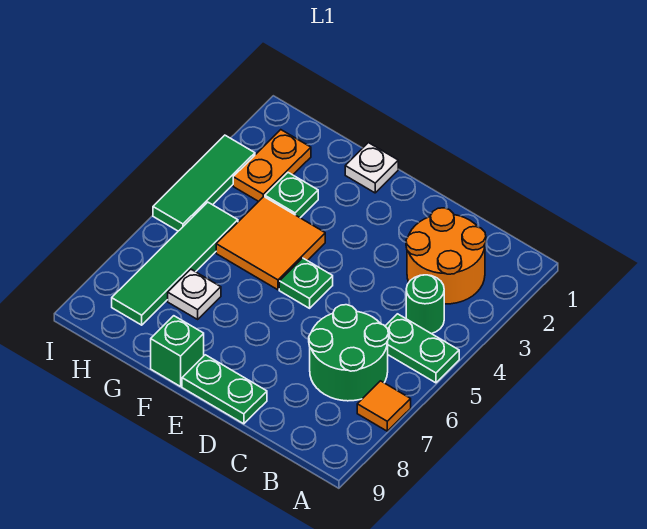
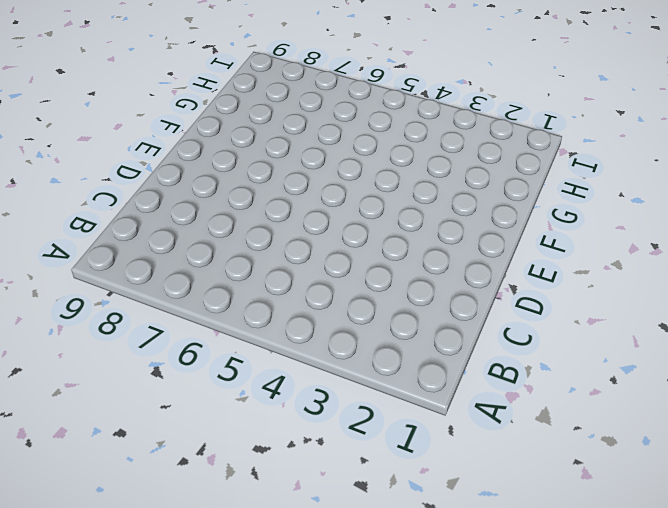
none -> green plate A5:B5 level 1
none -> orange tile A7 level 1
none -> orange round brick B2:C3 level 1

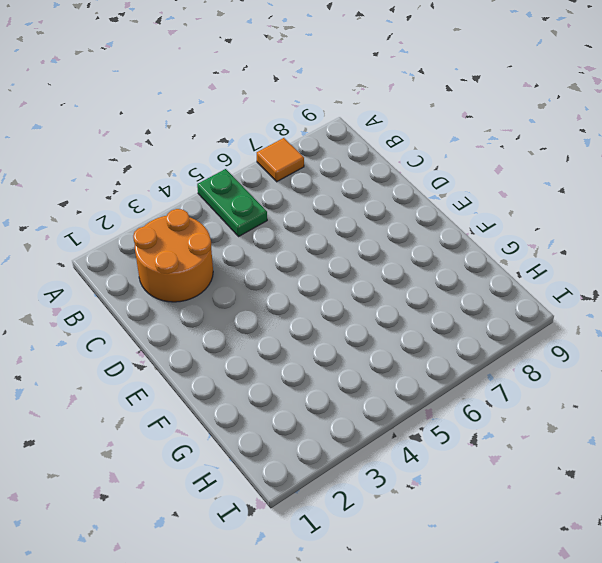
none -> green round brick B4 level 1
none -> green round brick B6:C7 level 1
none -> green plate D9:E9 level 1

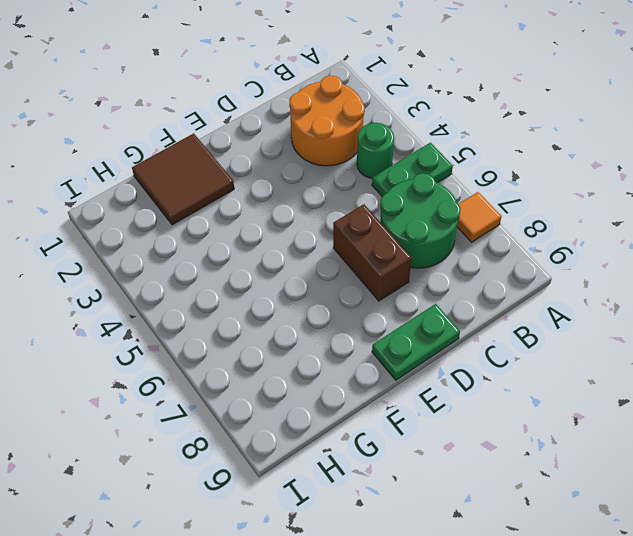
brown brick D6:D7 level 1 -> none
brown tile F1:G2 level 1 -> white plate F1 level 1
none -> green plate E5 level 1
none -> orange tile F4:G5 level 1
none -> green brick F9 level 1

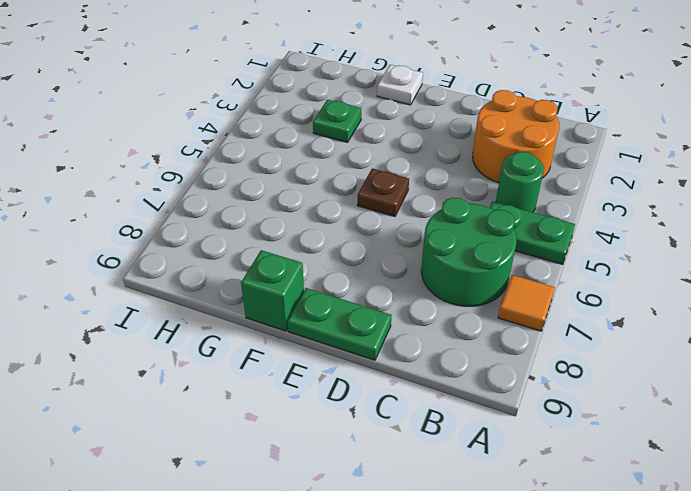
brown plate E5 level 1 -> green plate E5 level 1
none -> orange tile F4:G5 level 1
none -> white plate G7 level 1
none -> orange plate H2:H3 level 1

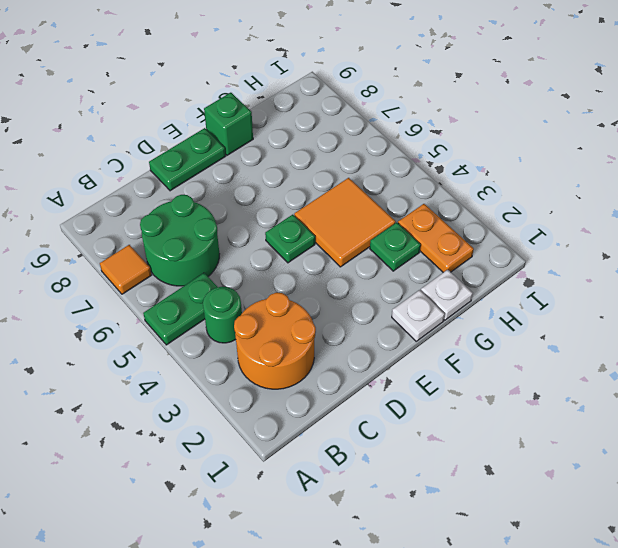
white plate G1 level 1 -> white plate G7 level 1
none -> green tile H5:H8 level 1
none -> green tile I3:I5 level 1

